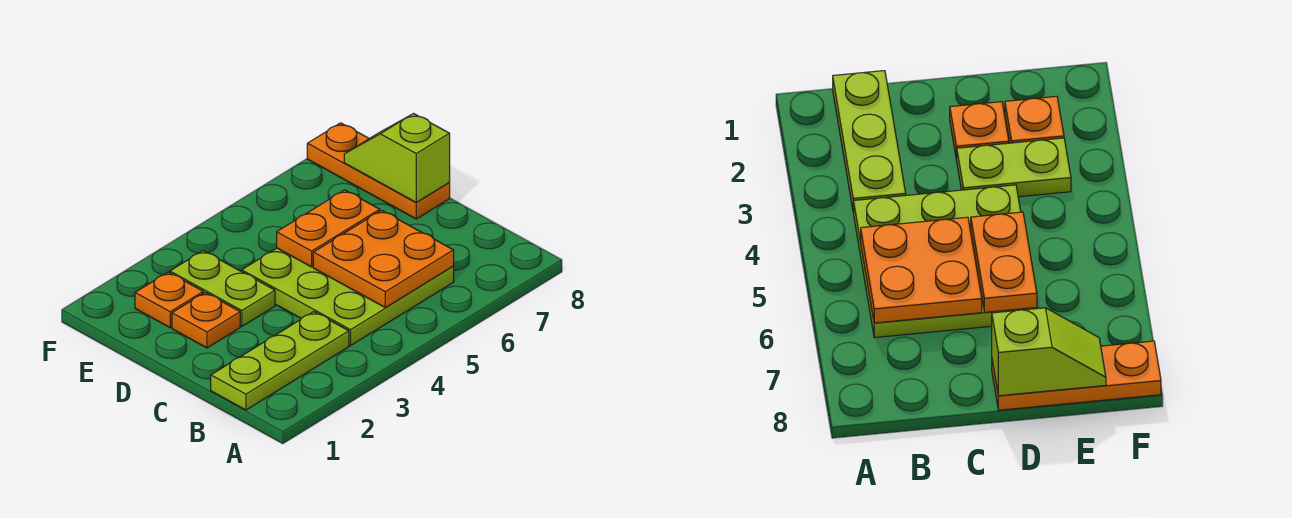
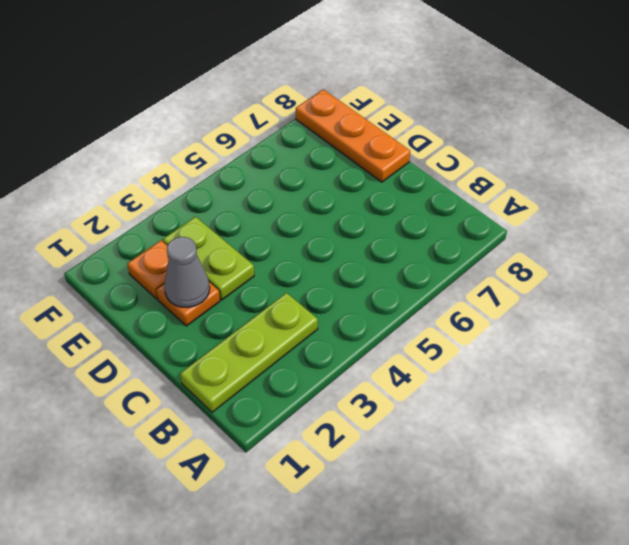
grey cone D2 level 2 -> none
none -> lime plate B4:D6 level 1
none -> orange plate B5:C6 level 2

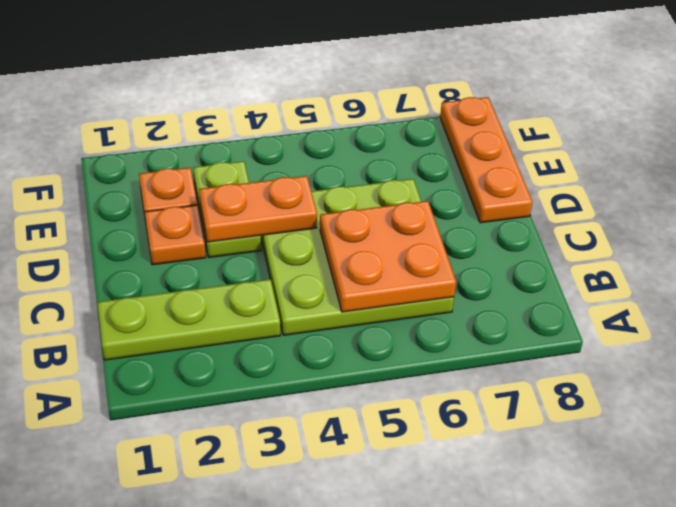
orange plate D3:D4 level 2 -> orange plate D5:D6 level 2
none -> lime slope D8:E8 level 2 top D

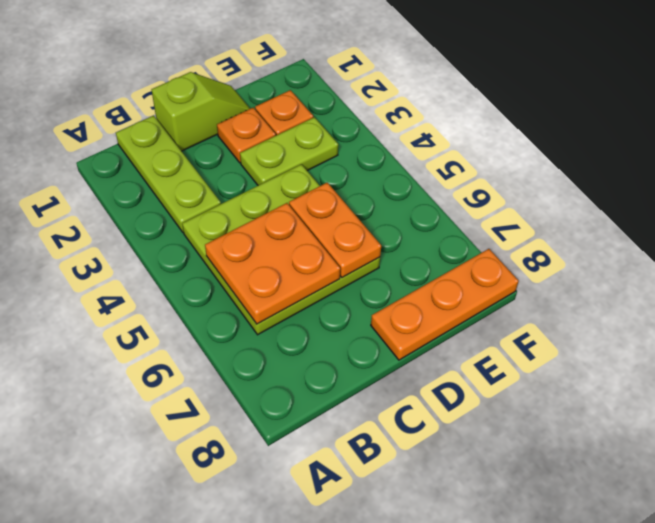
lime slope C1:D1 level 1 top C -> lime slope D8:E8 level 2 top D

